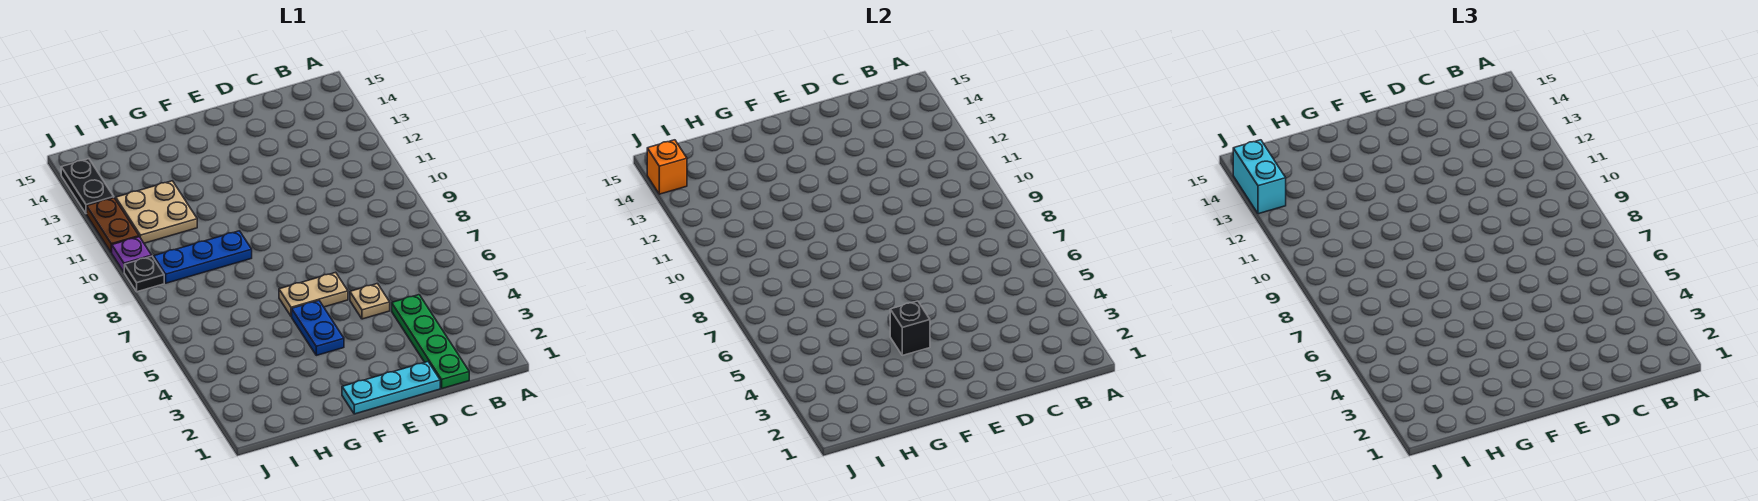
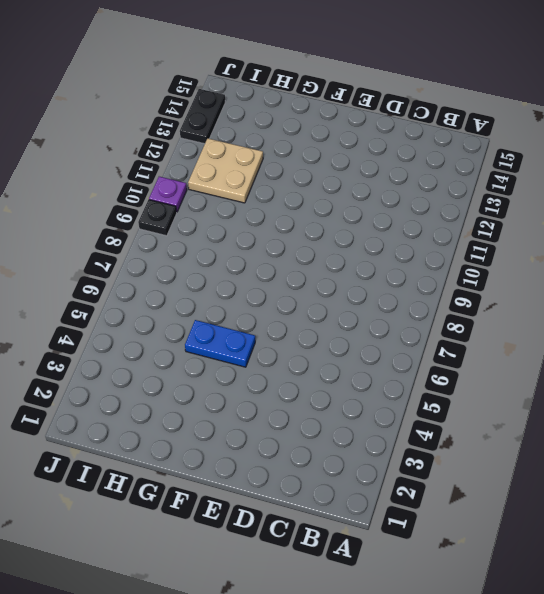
blue plate F5:G5 level 1 -> blue plate F4:F5 level 1
none -> green plate C1:C4 level 1
none -> cyan plate D1:F1 level 1
none -> tan plate D5 level 1

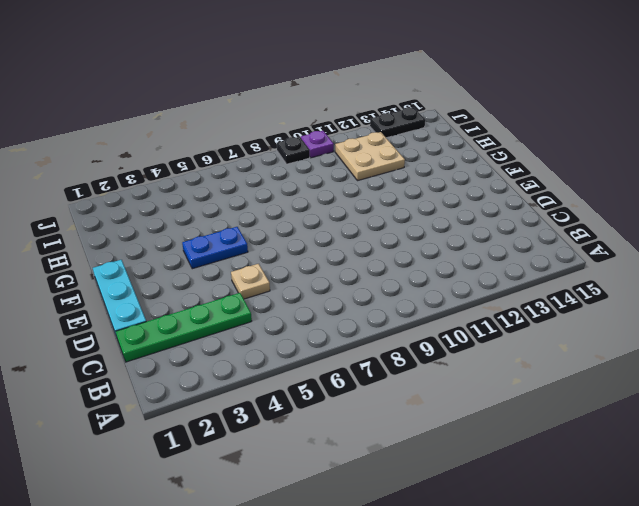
none -> tan plate E6:F6 level 1
none -> blue plate G9:I9 level 1
none -> brown plate J11:J12 level 1

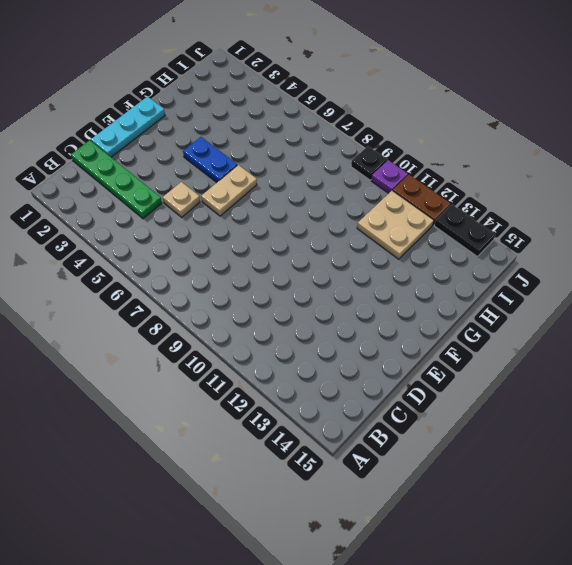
none -> blue plate G9:I9 level 1
none -> black brick F4 level 2
none -> orange brick J14 level 2

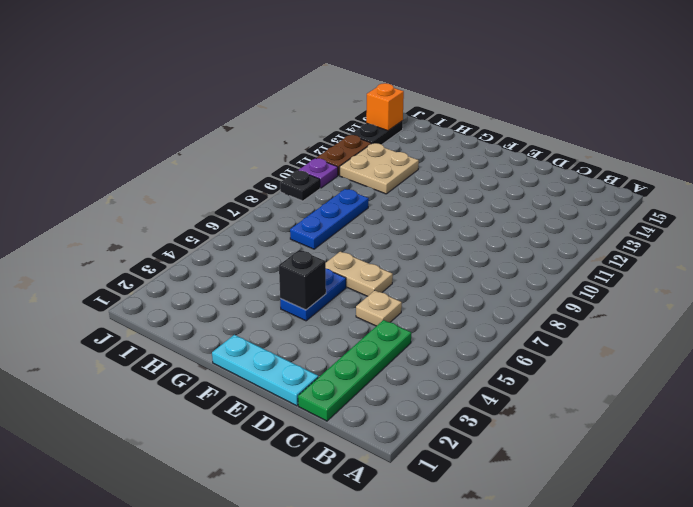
blue plate H7:H9 level 1 -> blue plate G9:I9 level 1
none -> cyan brick J13:J14 level 3

